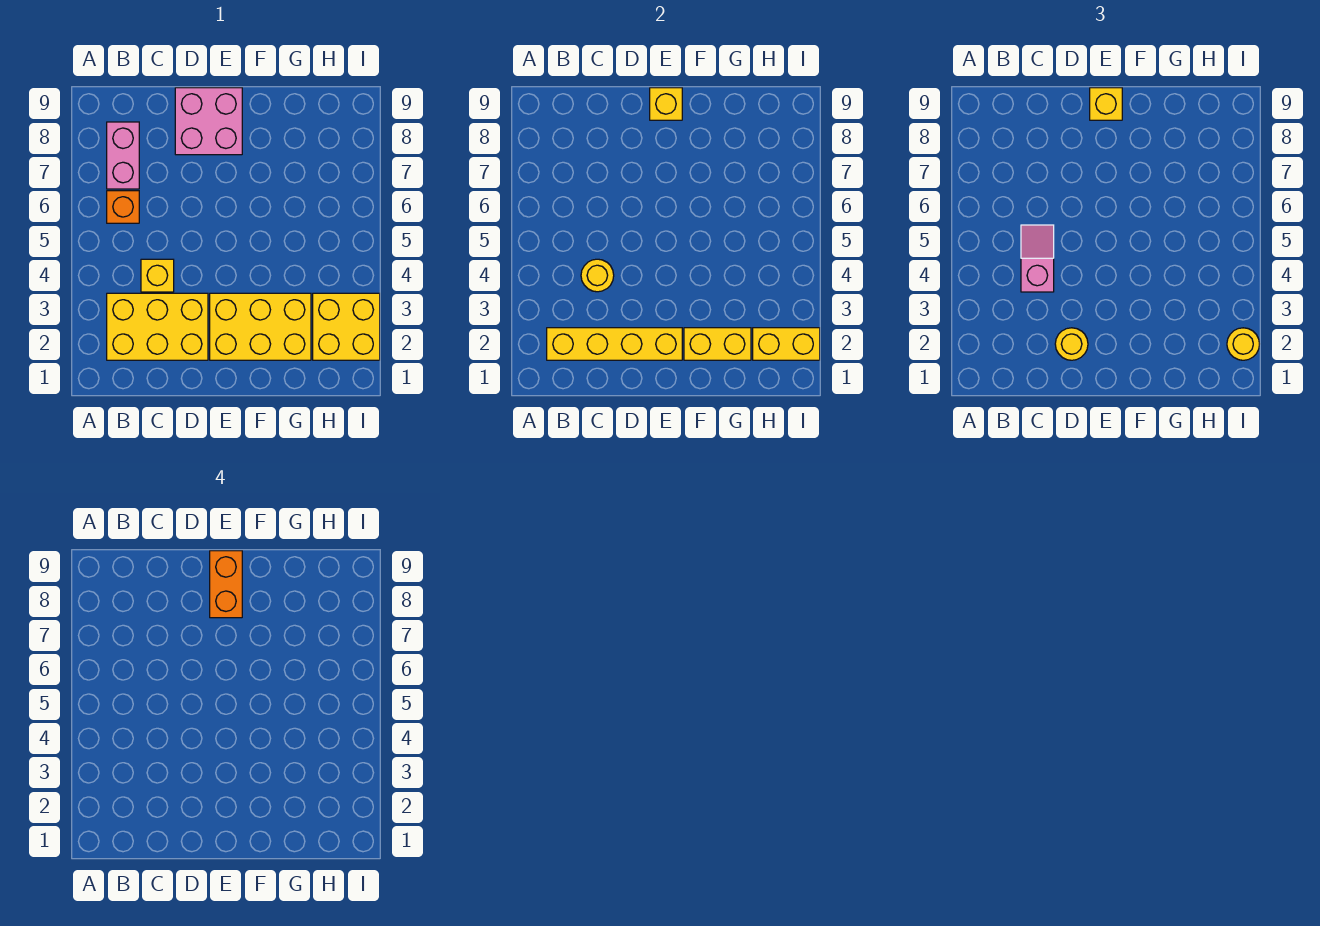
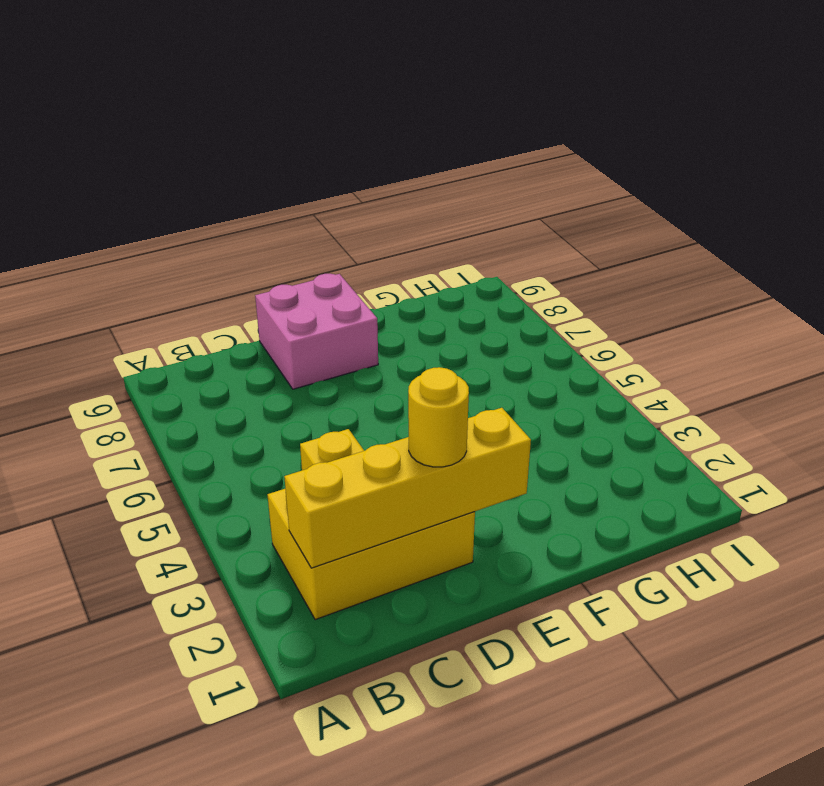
none -> orange brick B6 level 1
none -> pink brick B7:B8 level 1
none -> yellow brick E2:G3 level 1

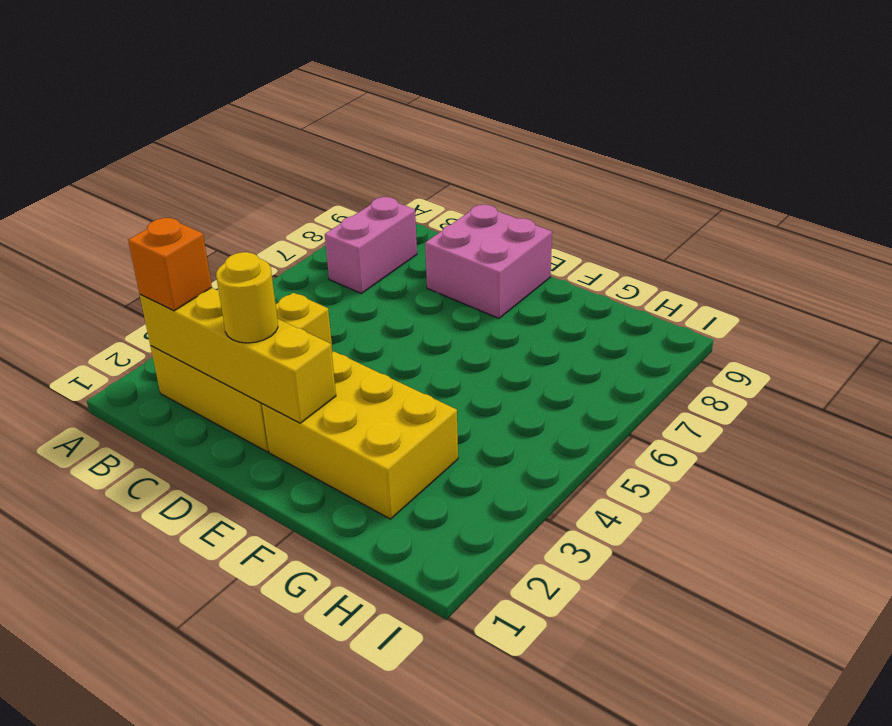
orange brick B2 level 3 -> orange brick B6 level 1
none -> yellow brick H2:I3 level 1
none -> yellow round brick C4 level 2
none -> yellow brick E9 level 2

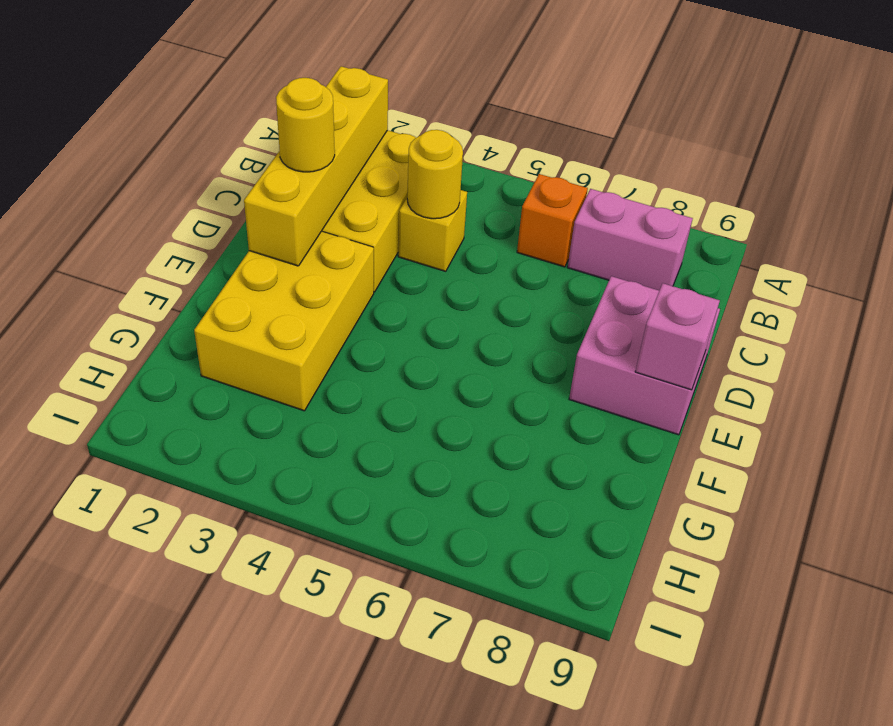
pink brick E9 level 2 -> yellow brick E9 level 2
none -> yellow brick H2:I3 level 1
none -> yellow brick F2:G2 level 2
none -> yellow brick H2:I2 level 2

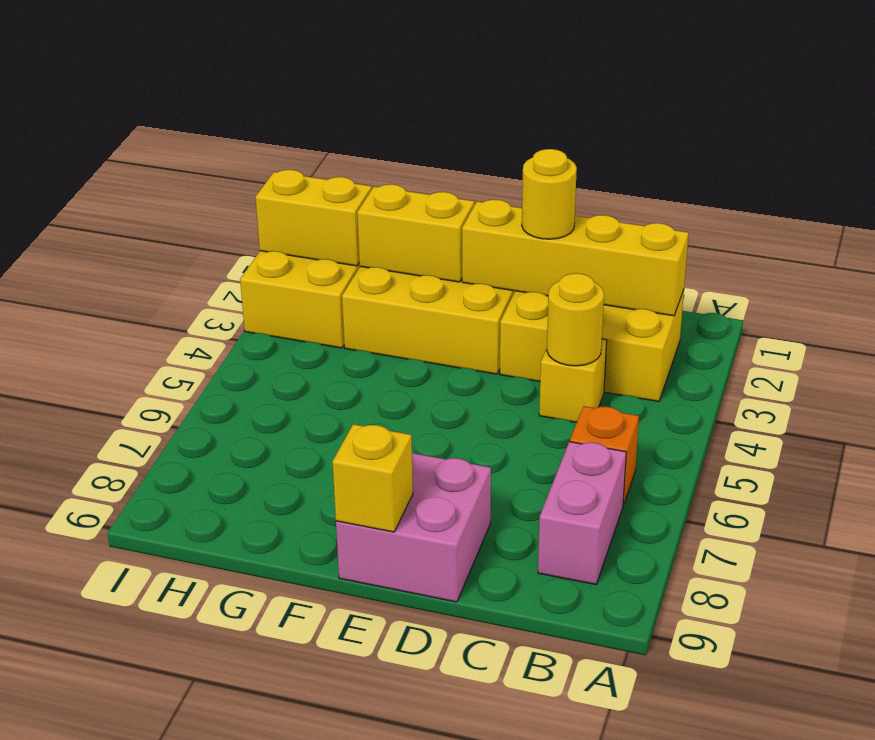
none -> pink slope C4:C5 level 3 top 4
none -> yellow brick E9 level 3
none -> yellow round brick I2 level 3

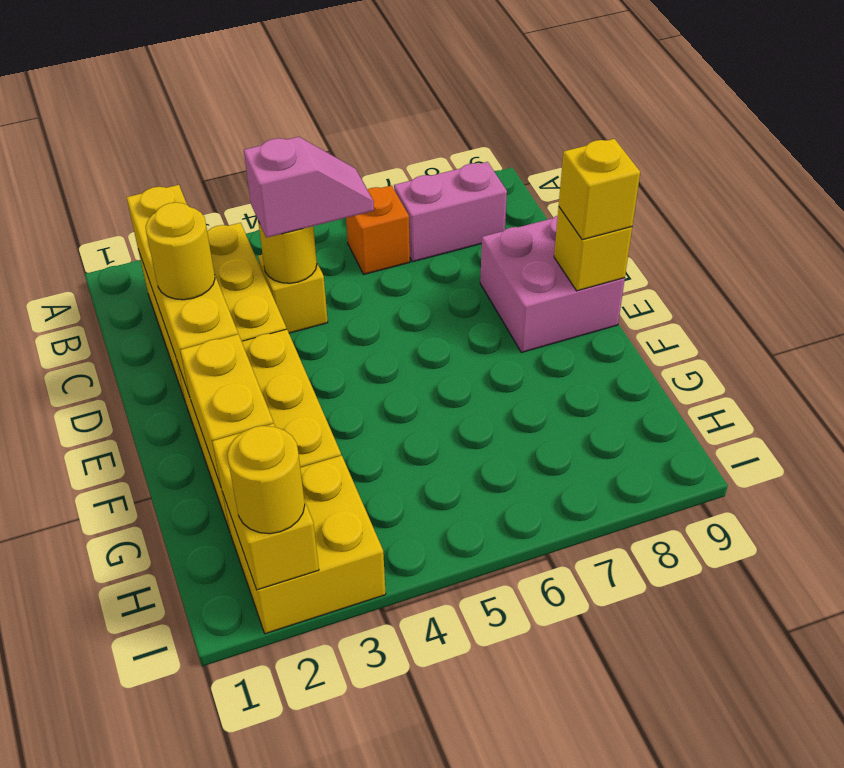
none -> orange brick E8:E9 level 4

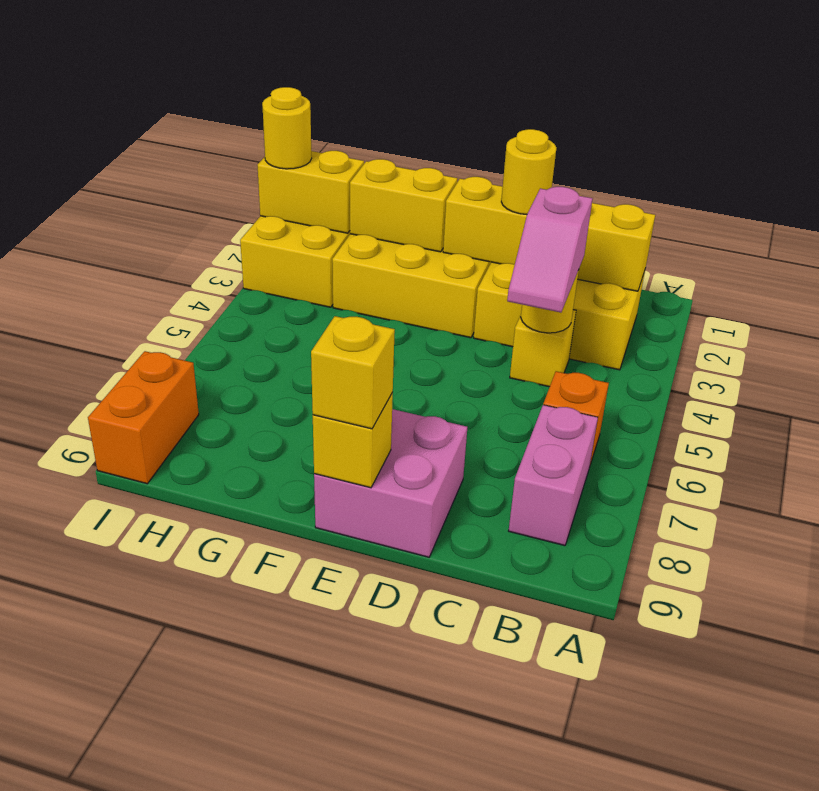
orange brick I8:I9 level 1 -> orange brick E8:E9 level 4

